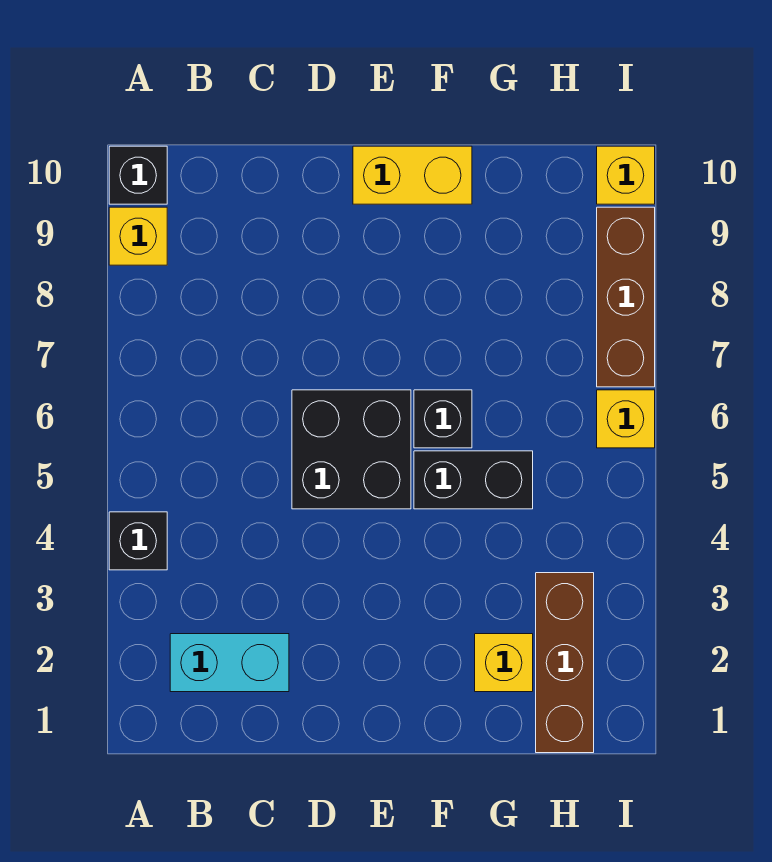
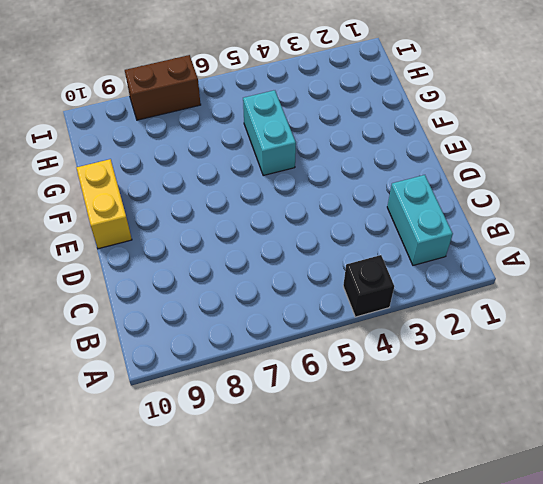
cyan brick F5:G5 level 1 -> black brick F5:G5 level 1
brown brick I7:I8 level 1 -> brown brick I7:I9 level 1
none -> yellow brick A9 level 1
none -> black brick A10 level 1
none -> black brick D5:E6 level 1

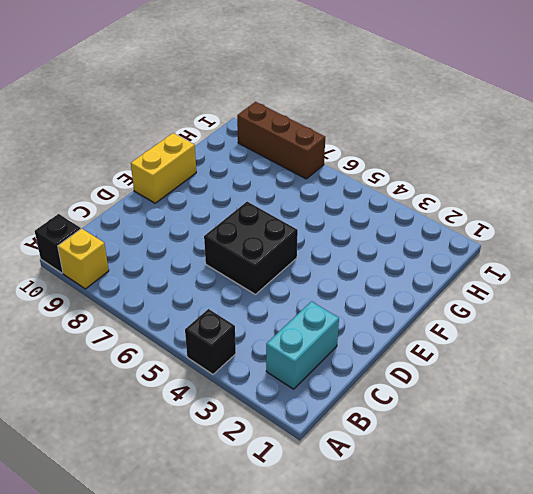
none -> black brick F5:G5 level 1
none -> black brick F6 level 1
none -> yellow brick G2 level 1

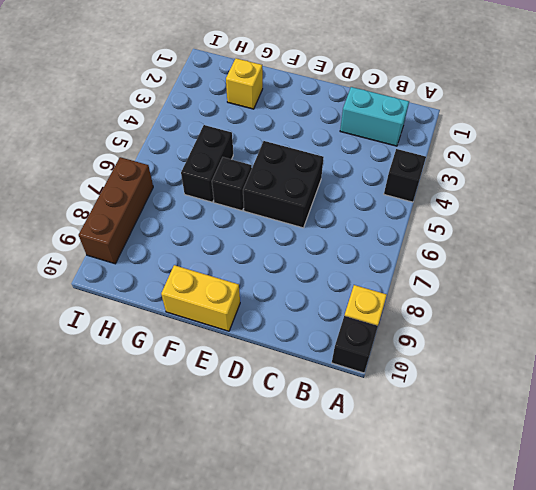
black brick G5:G6 level 1 -> black brick F5:G5 level 1
none -> brown brick H1:H3 level 1
none -> yellow brick I6 level 1
none -> yellow brick I10 level 1

